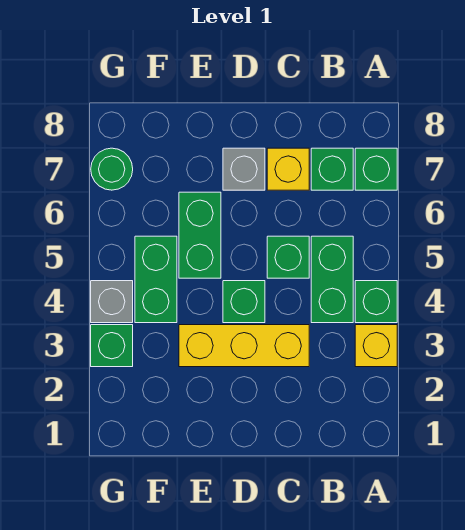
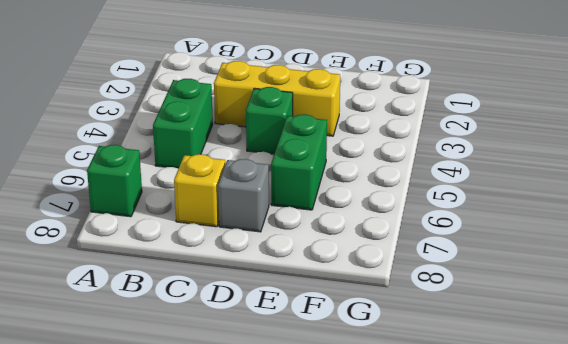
none -> yellow brick A3 level 1
none -> green brick A4 level 1
none -> green brick B7 level 1

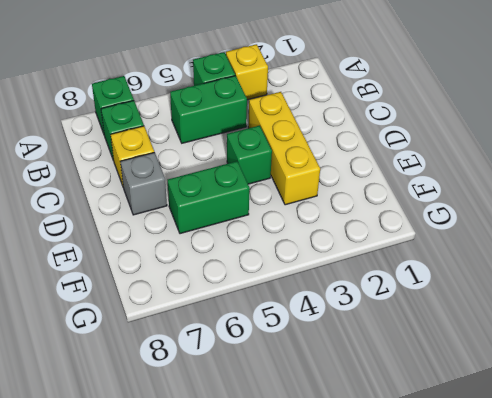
none -> green brick C5 level 1
none -> green brick F4:F5 level 1
none -> green brick G3 level 1

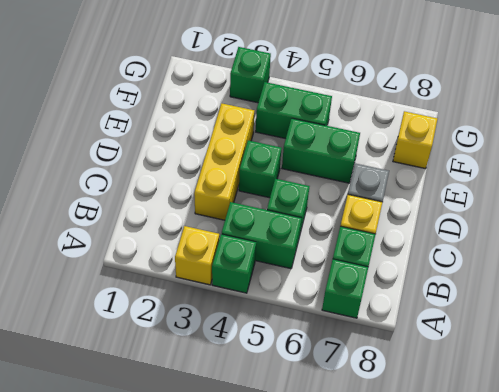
yellow brick F8 level 1 -> none
none -> grey brick G4 level 1
none -> green round brick G7 level 1

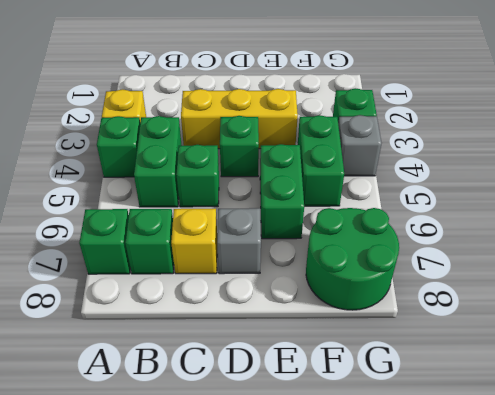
green round brick F7:G8 level 1 -> green round brick G7 level 1

